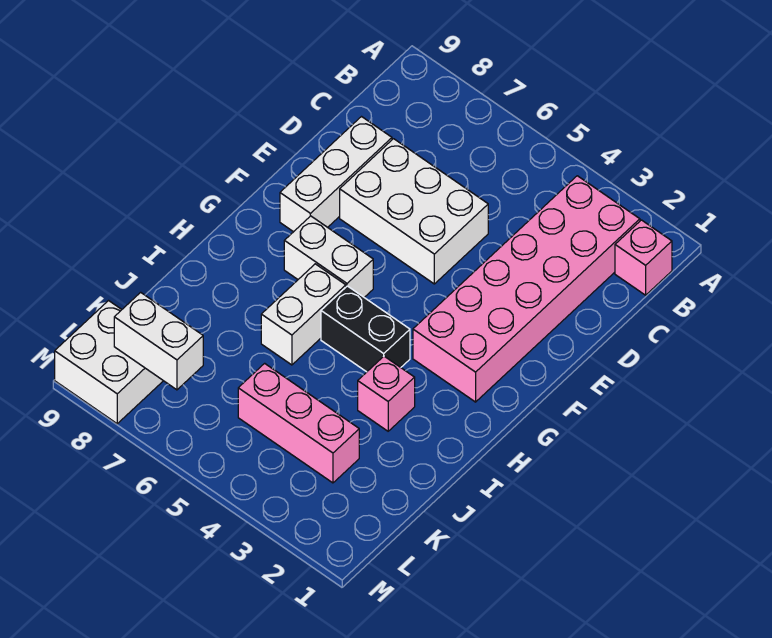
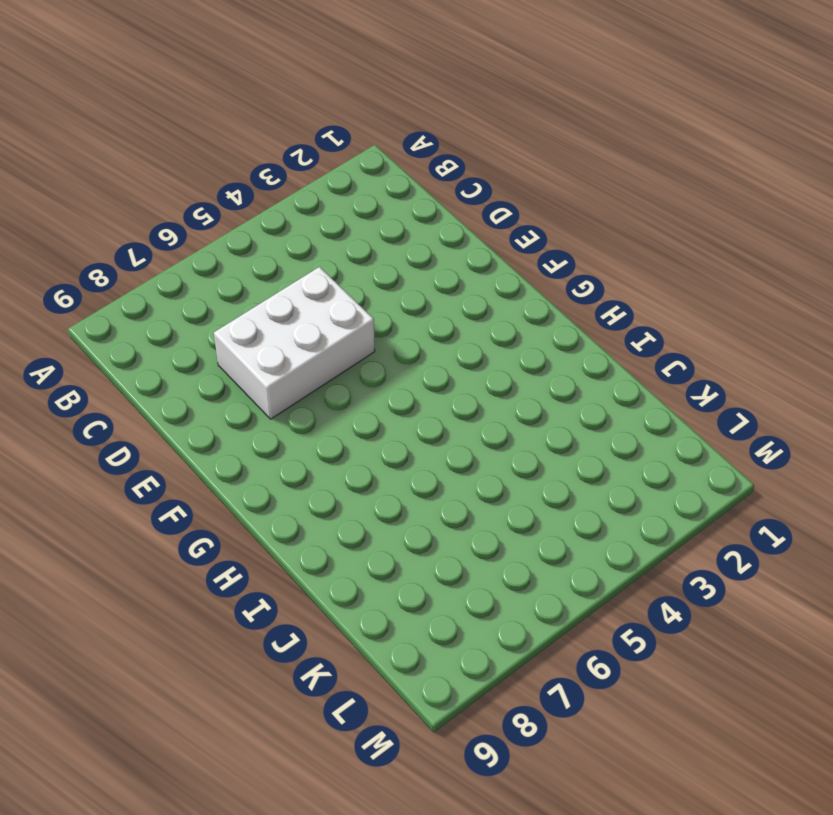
none -> pink brick B1 level 1
none -> pink brick B2:G3 level 1

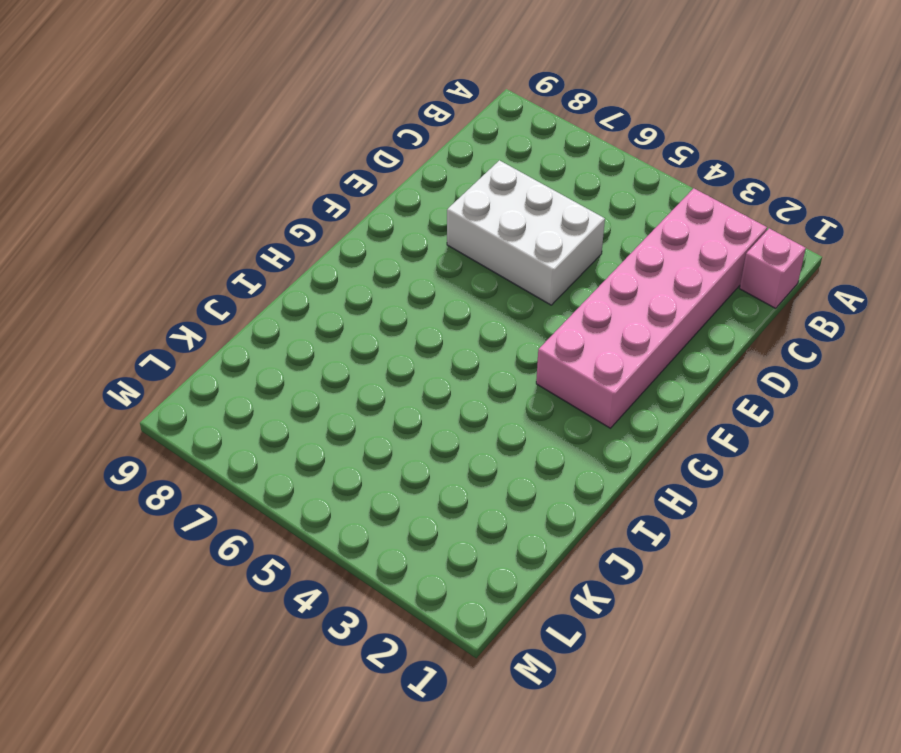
none -> white brick D8:F8 level 1
none -> white brick G6:G7 level 1

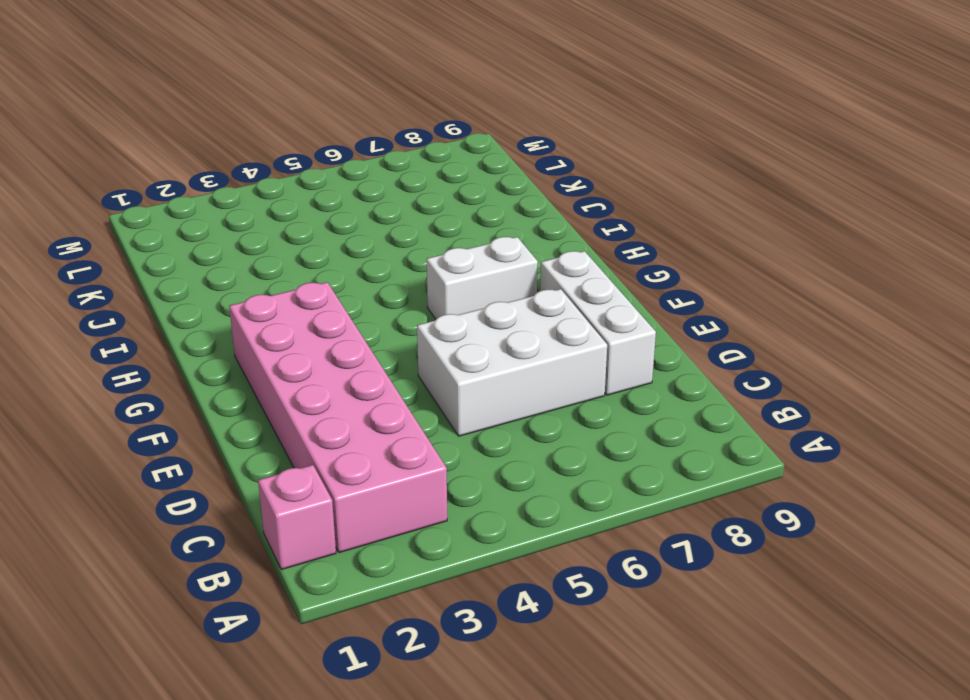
none -> black brick H4:H5 level 1
none -> white brick H6:I6 level 1

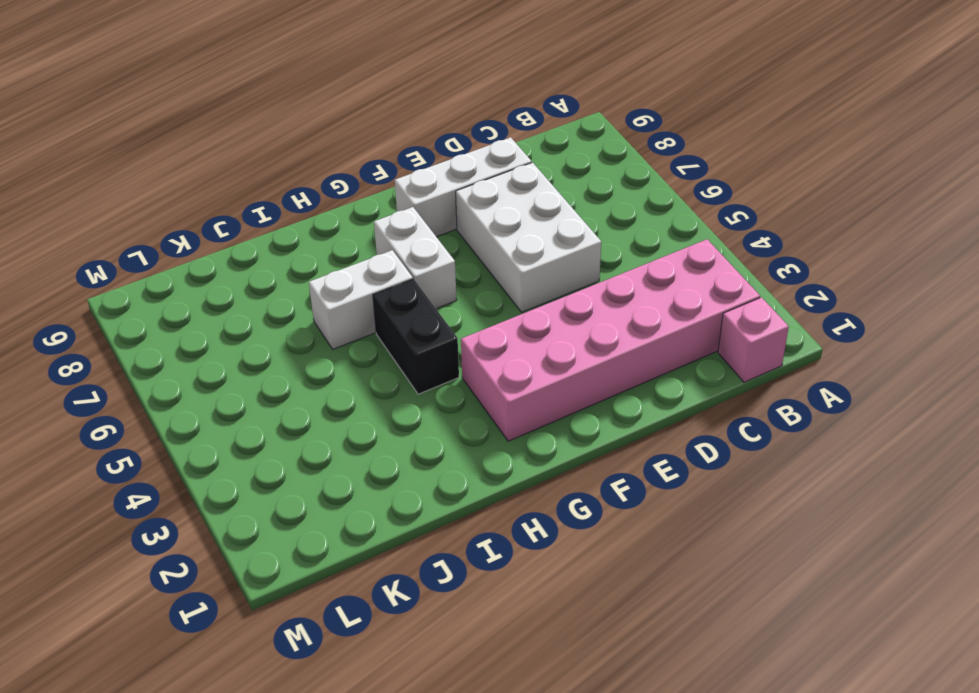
none -> pink brick I3 level 1
none -> pink brick K3:K5 level 1

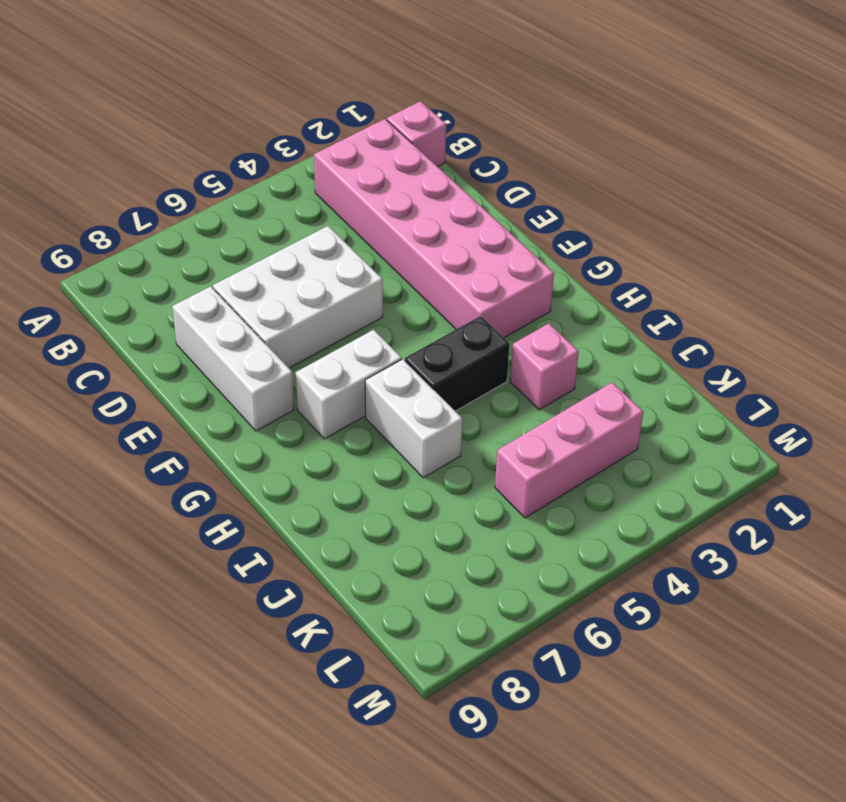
none -> white brick L8:M9 level 1
none -> white brick L7:L8 level 2

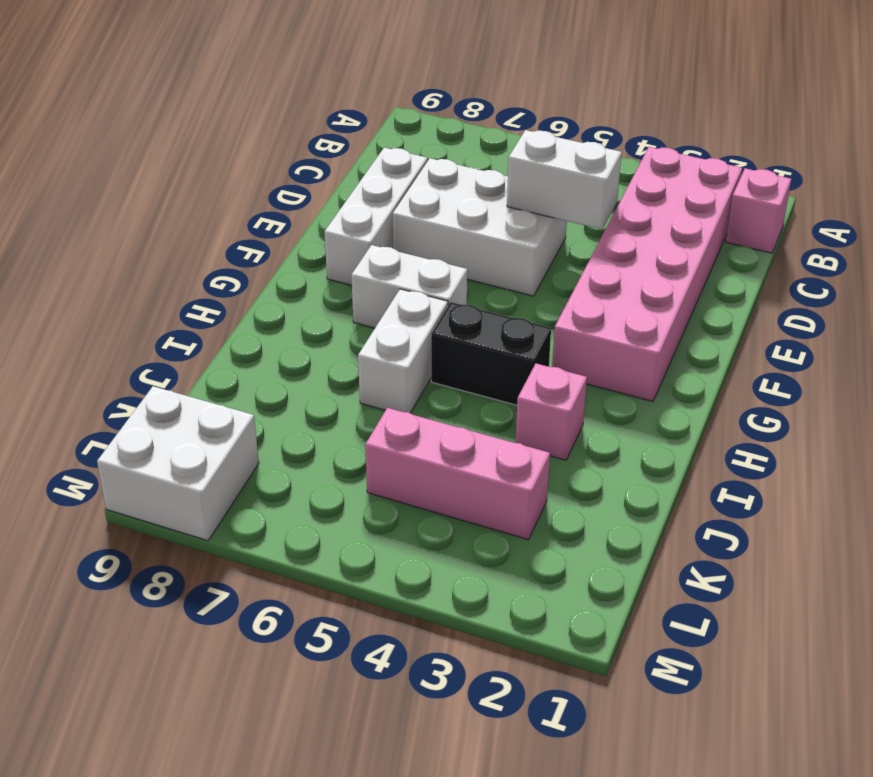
white brick D4:D5 level 2 -> white brick L7:L8 level 2

